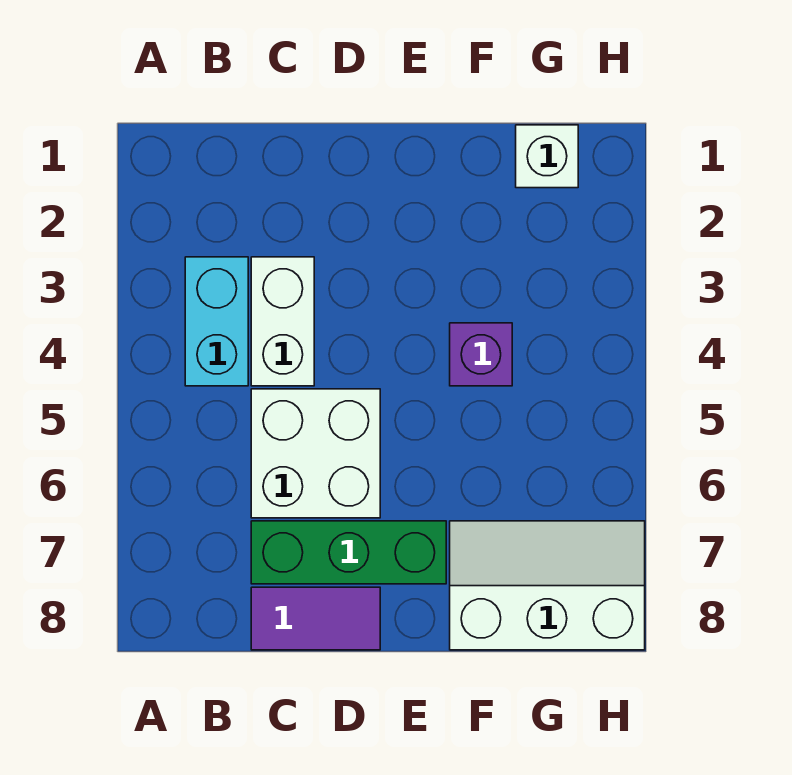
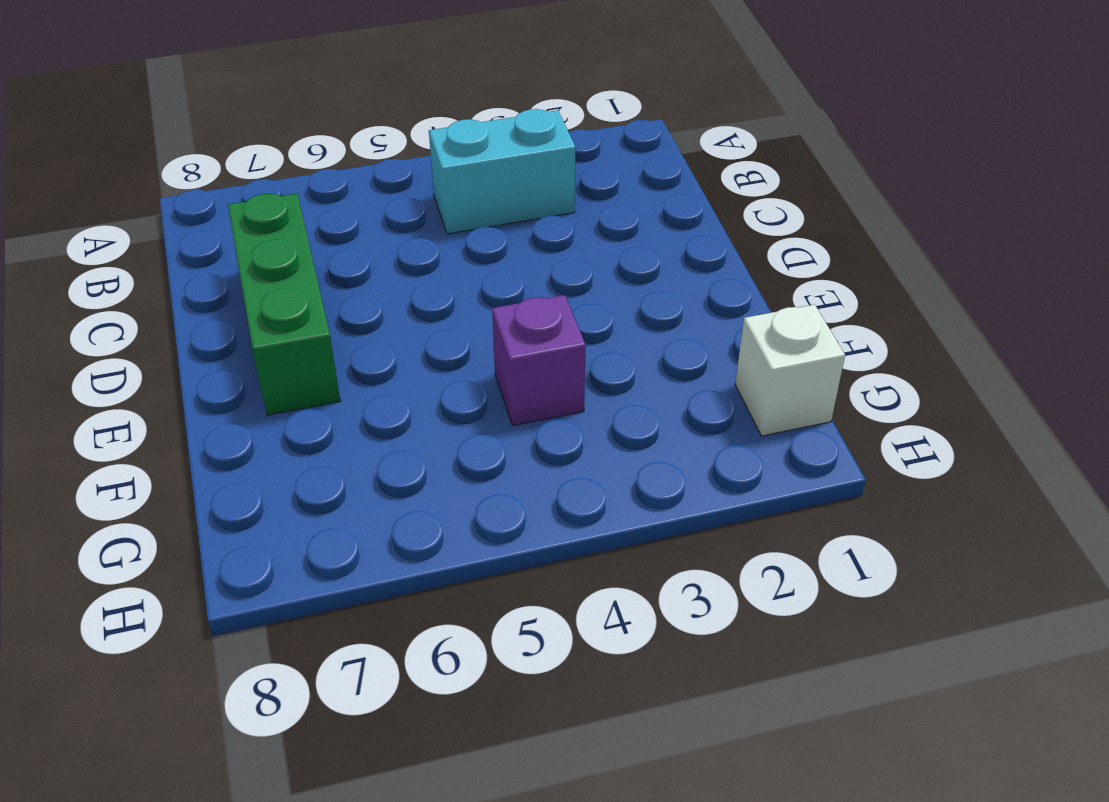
none -> white brick C3:C4 level 1
none -> white brick C5:D6 level 1

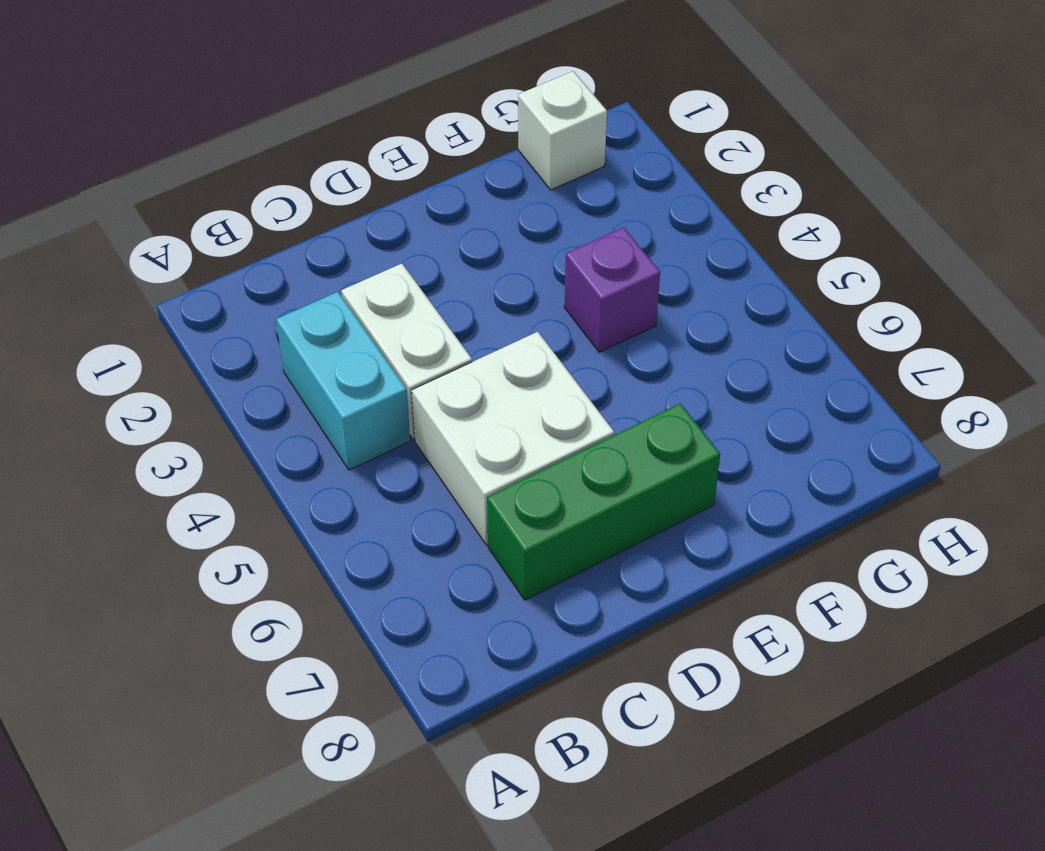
none -> purple tile C8:D8 level 1
none -> white slope F7:H8 level 1 top 8

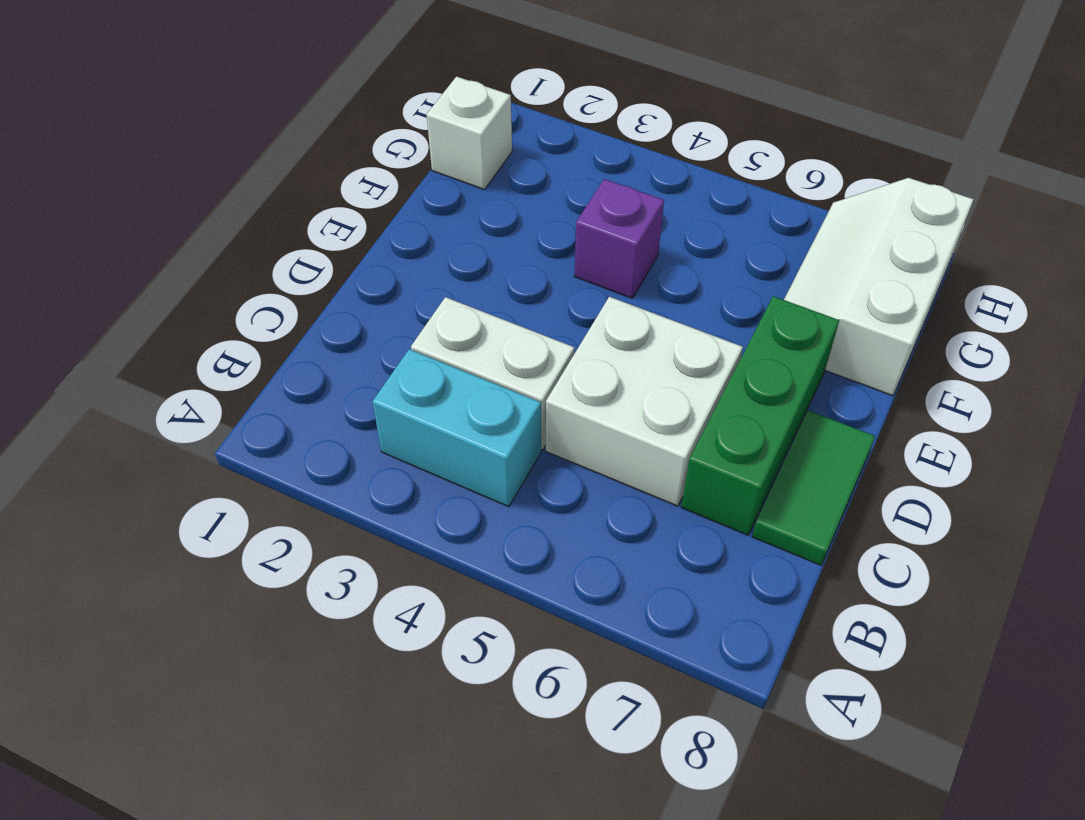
green tile C8:D8 level 1 -> purple tile C8:D8 level 1

